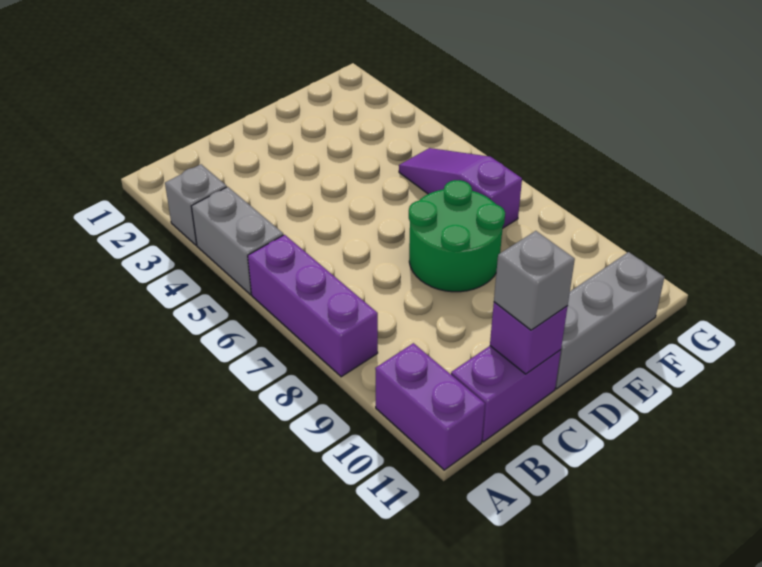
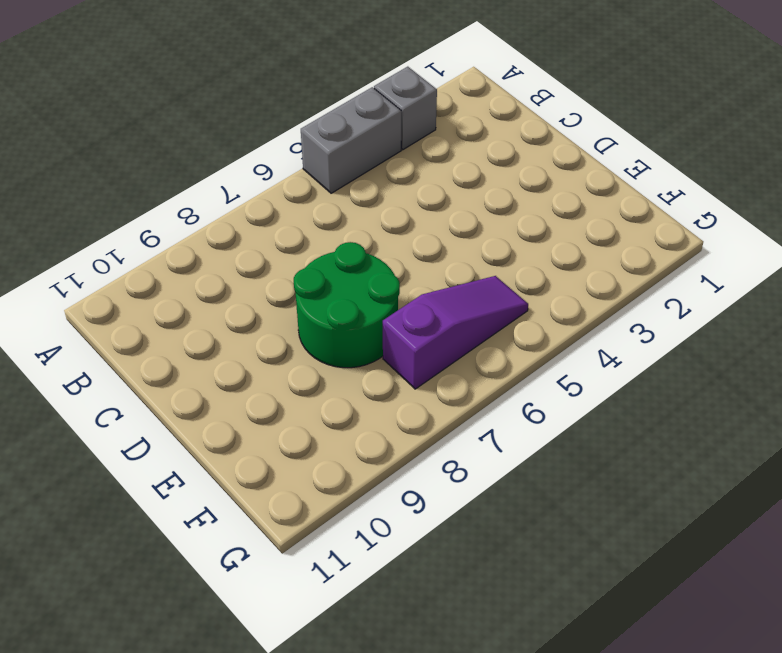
none -> purple brick A6:A8 level 1
none -> purple brick A10:A11 level 1

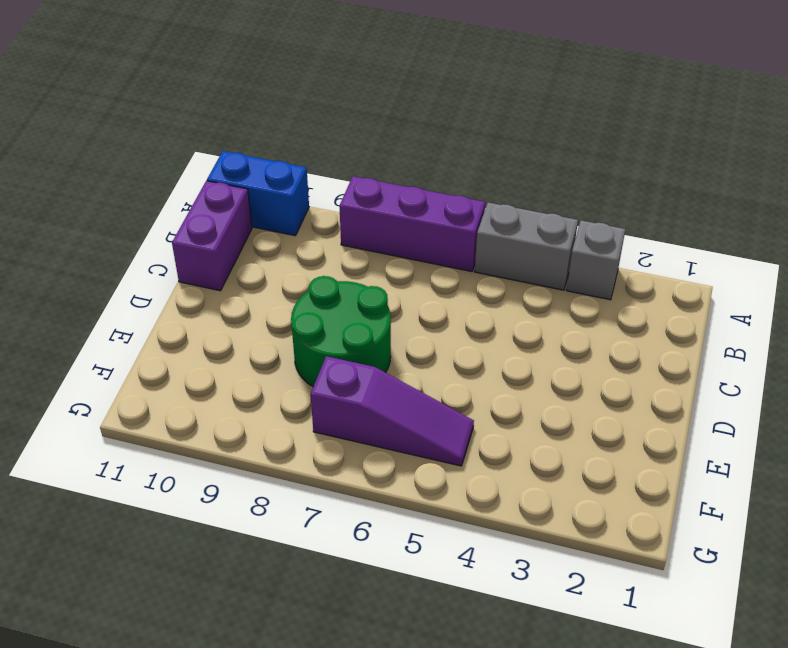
blue brick A10:A11 level 1 -> purple brick A10:A11 level 1
none -> grey brick D11:F11 level 1
none -> purple brick C11 level 2

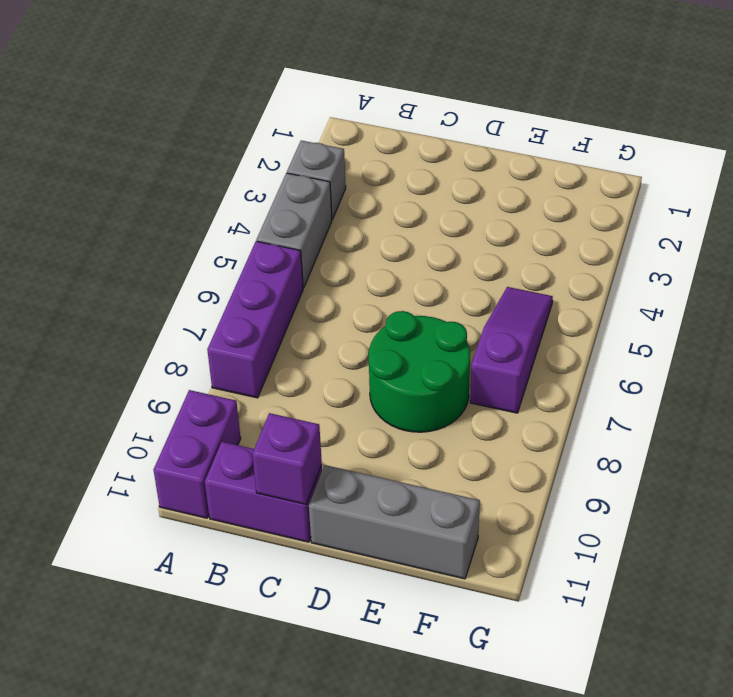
none -> grey brick C11 level 3

